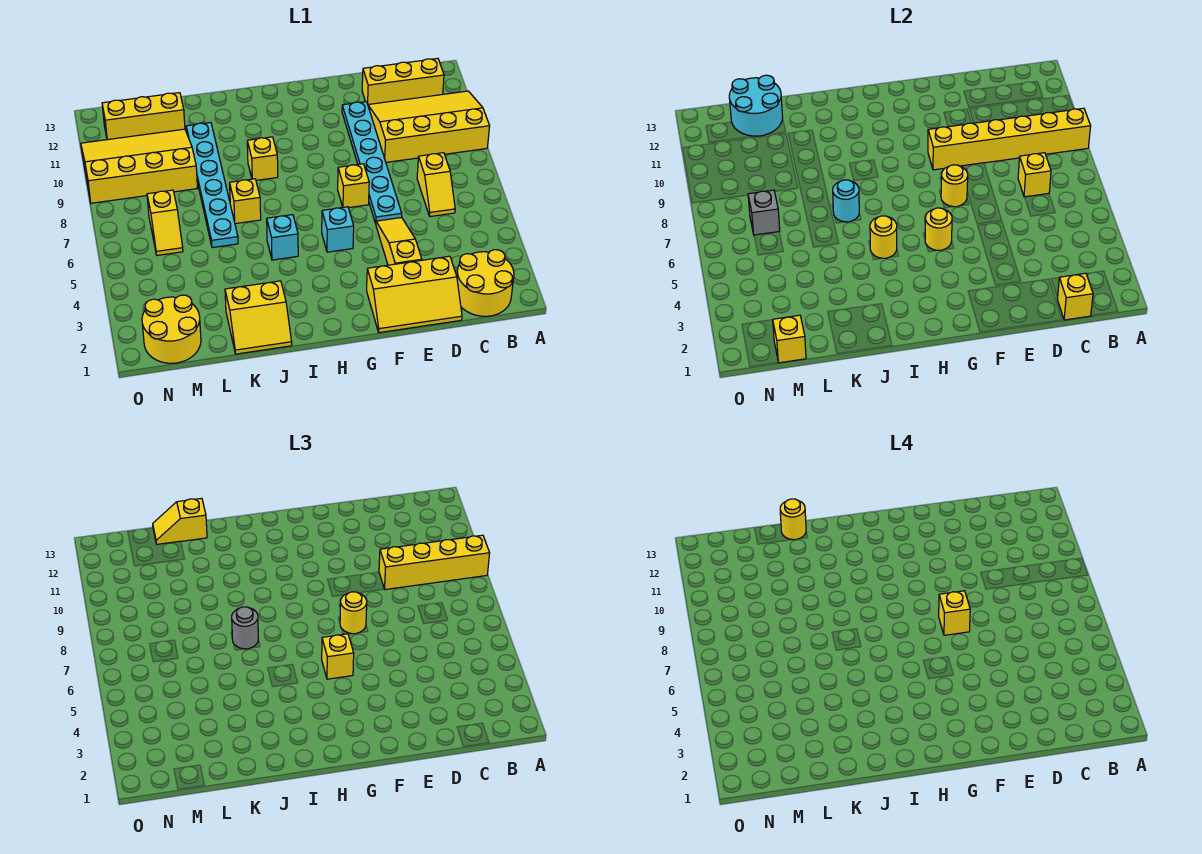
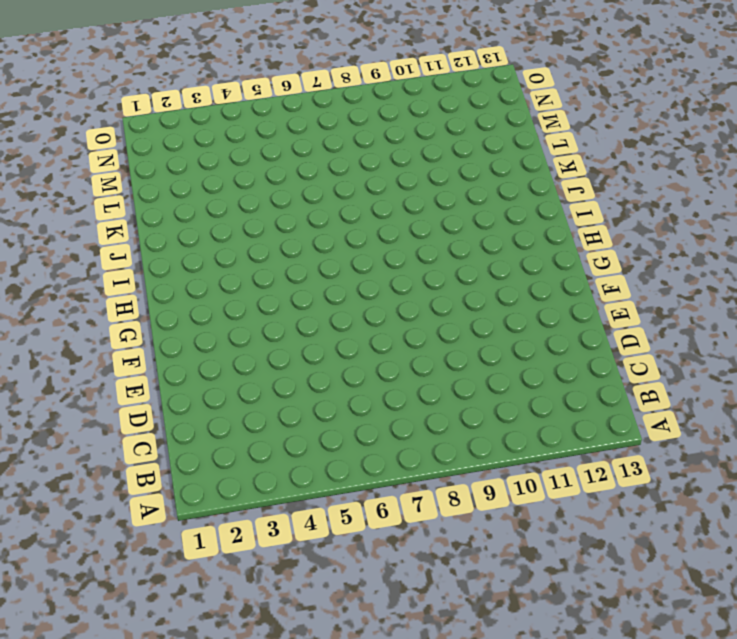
none -> yellow slope A9:D11 level 1 top 9
none -> yellow round brick B1:C2 level 1
none -> yellow brick B12:D12 level 1
none -> yellow slope C6:C7 level 1 top 7

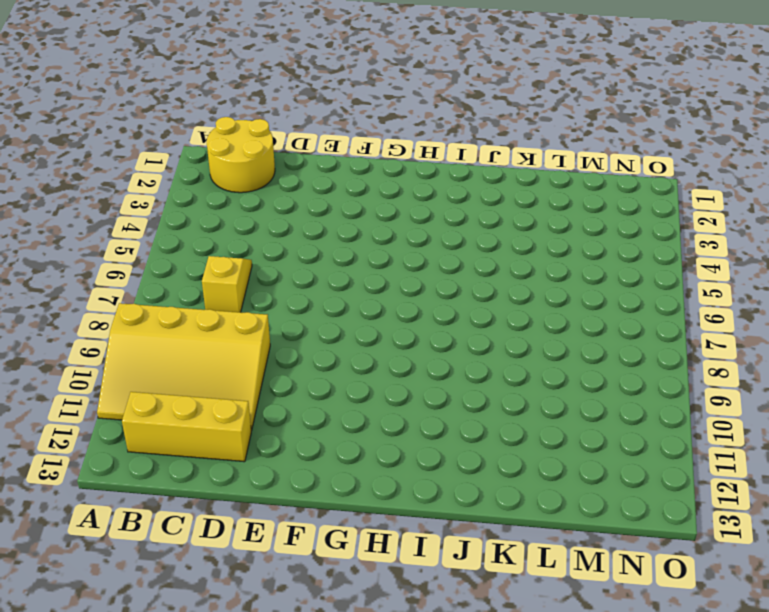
none -> yellow slope D1:F2 level 1 top 2
none -> yellow slope E3:E5 level 1 top 3
none -> cyan plate E6:E11 level 1
none -> yellow brick F7 level 1

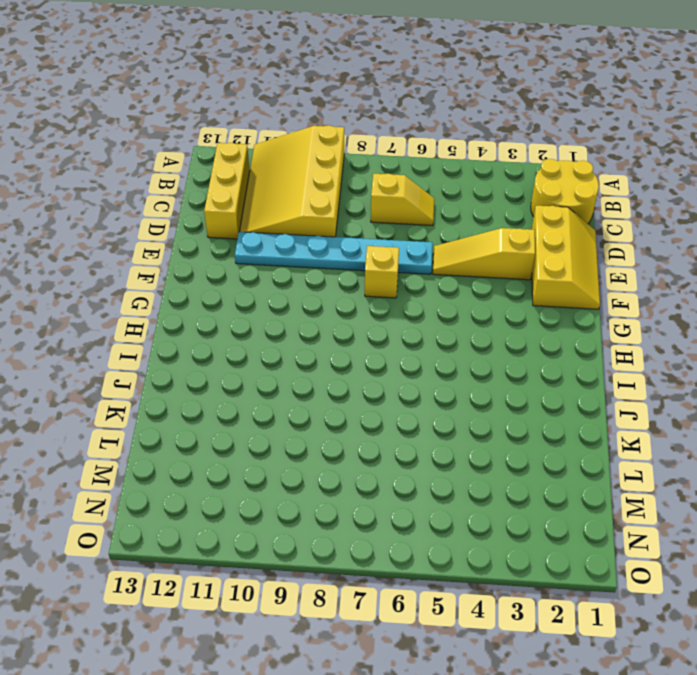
none -> cyan brick G5 level 1
none -> cyan brick I5 level 1
none -> yellow brick I9 level 1
none -> yellow slope J1:K2 level 1 top 2

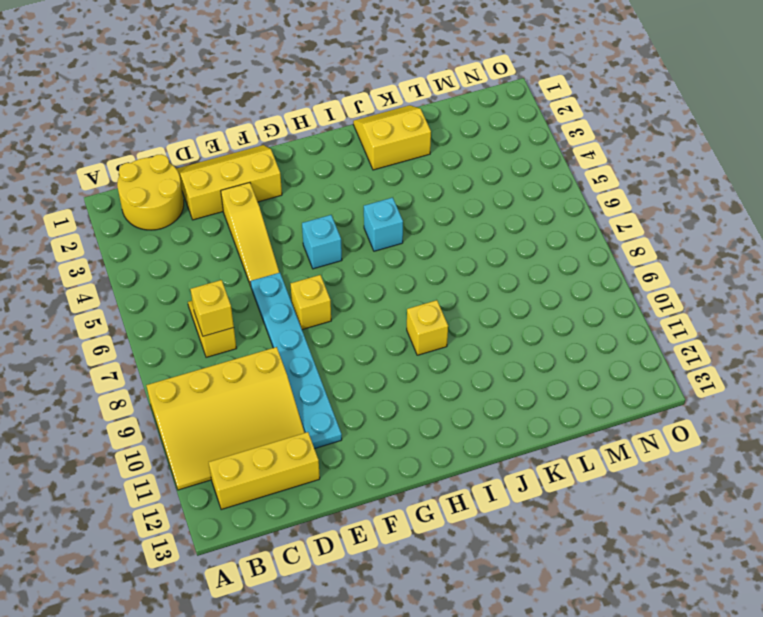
none -> yellow brick J7 level 1
none -> cyan plate K6:K11 level 1
none -> yellow slope L9:O11 level 1 top 9
none -> yellow brick L12:N12 level 1

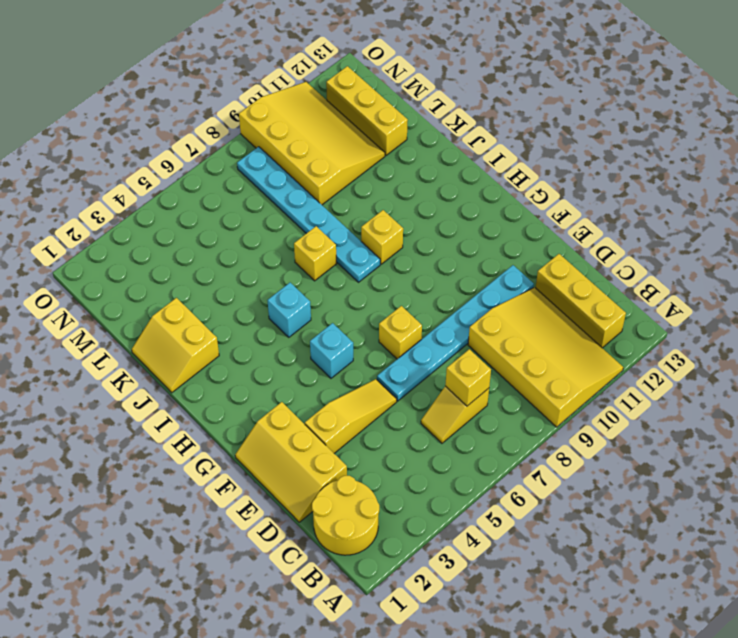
cyan plate I8:N8 level 1 -> cyan plate K6:K11 level 1
none -> yellow round brick M1:N2 level 1
none -> yellow slope M6:M7 level 1 top 7
none -> yellow brick A9:F9 level 2
none -> yellow brick C1 level 2

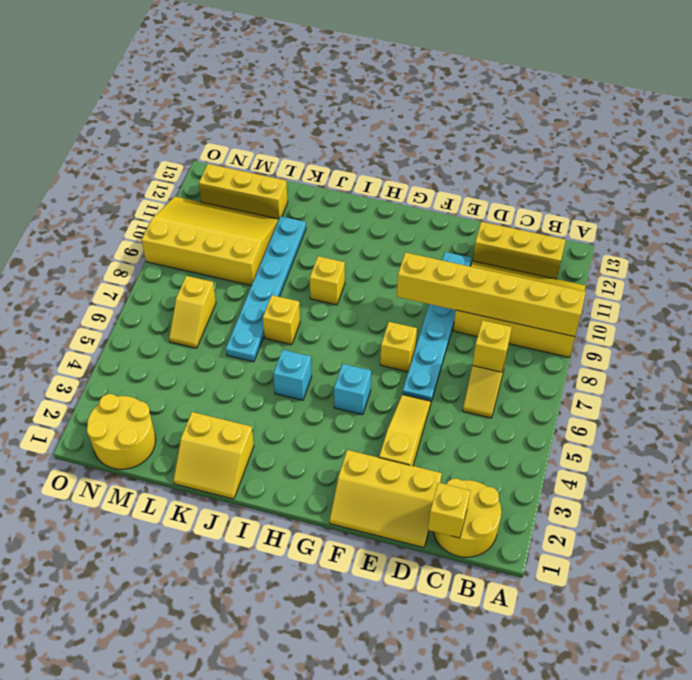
none -> yellow round brick F7 level 2
none -> yellow round brick G5 level 2
none -> yellow round brick I5 level 2
none -> cyan round brick J7 level 2

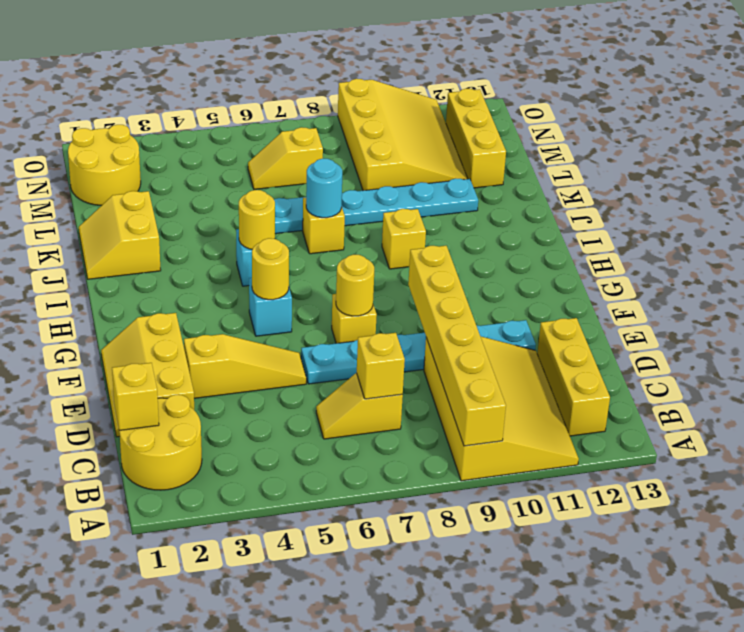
none -> cyan round brick L12:M13 level 2
none -> yellow brick M1 level 2
none -> grey brick M7 level 2
none -> yellow brick A9:D9 level 3

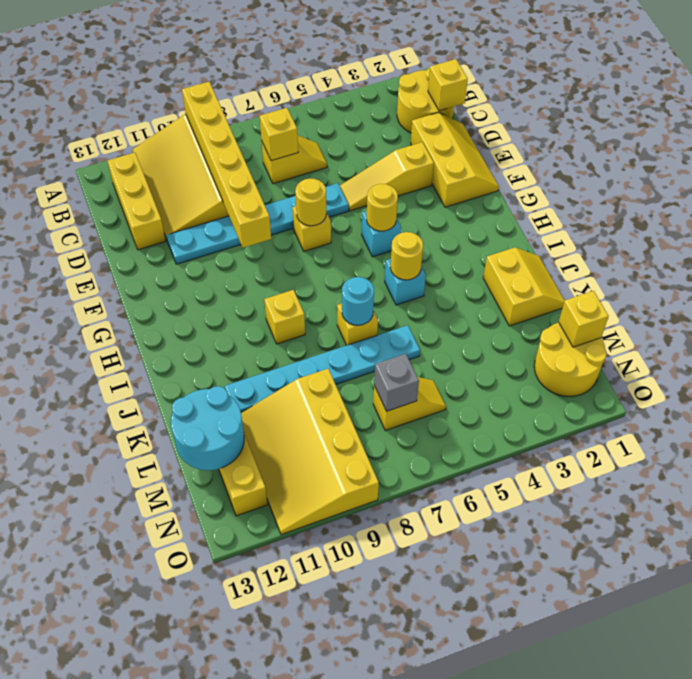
none -> yellow brick A9:D9 level 3
none -> yellow round brick F7 level 3
none -> yellow brick G5 level 3
none -> grey round brick J7 level 3

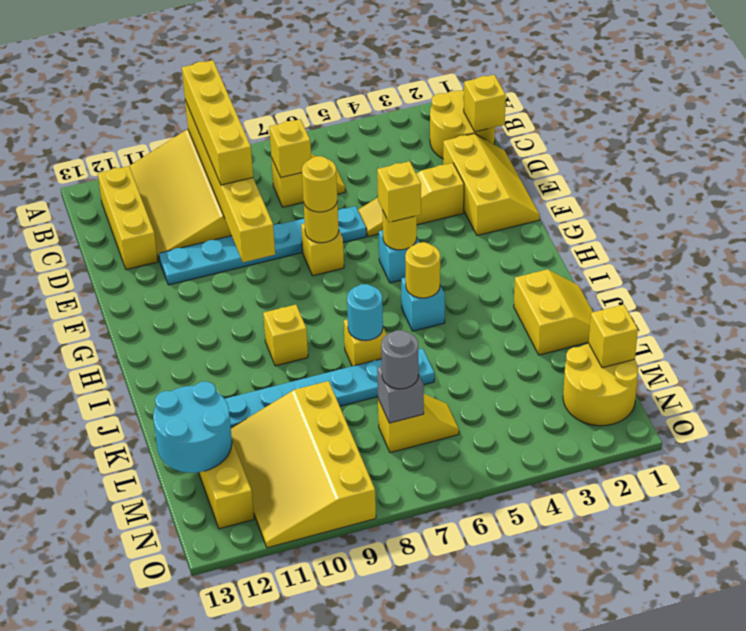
grey round brick M7 level 3 -> grey round brick J7 level 3
none -> yellow slope K13:L13 level 3 top K
none -> yellow brick F7 level 4
none -> yellow round brick K13 level 4

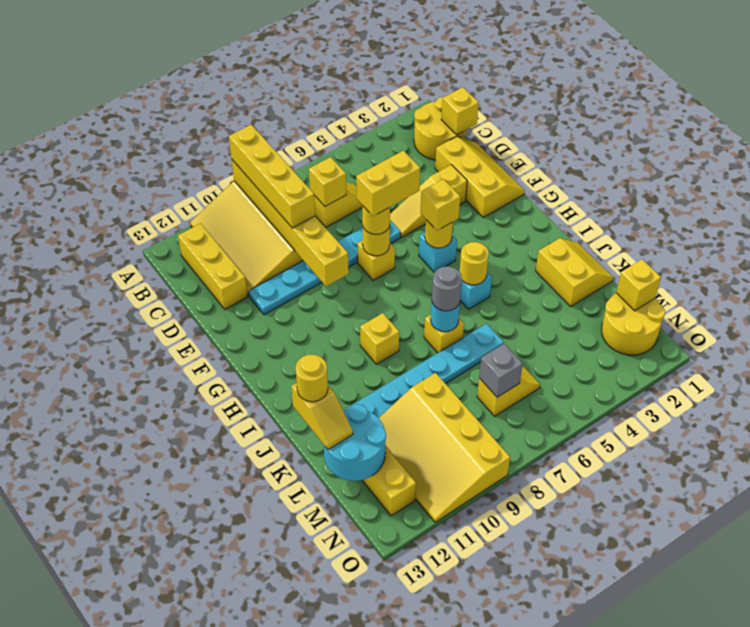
yellow brick F6:F7 level 4 -> yellow brick F7 level 4

